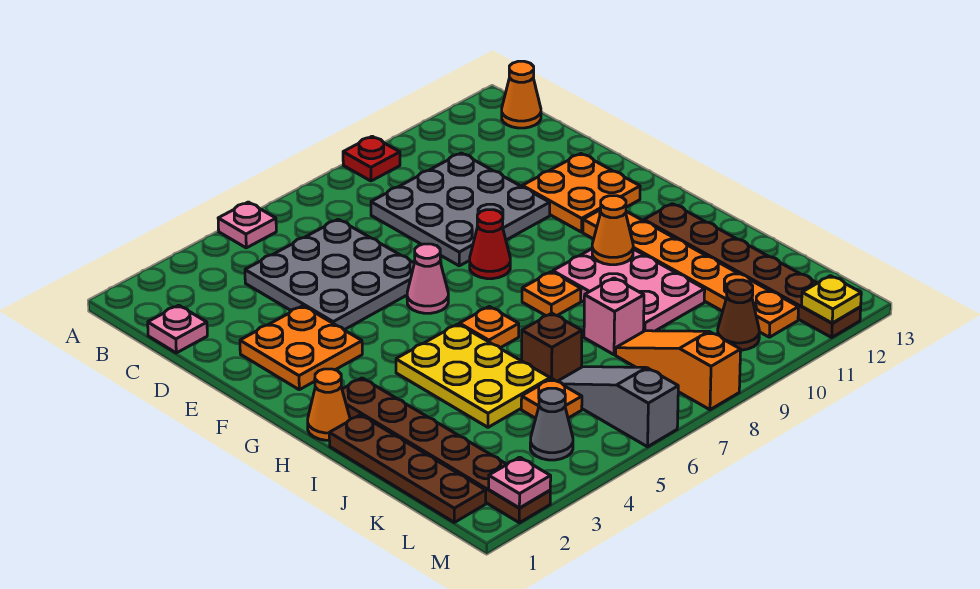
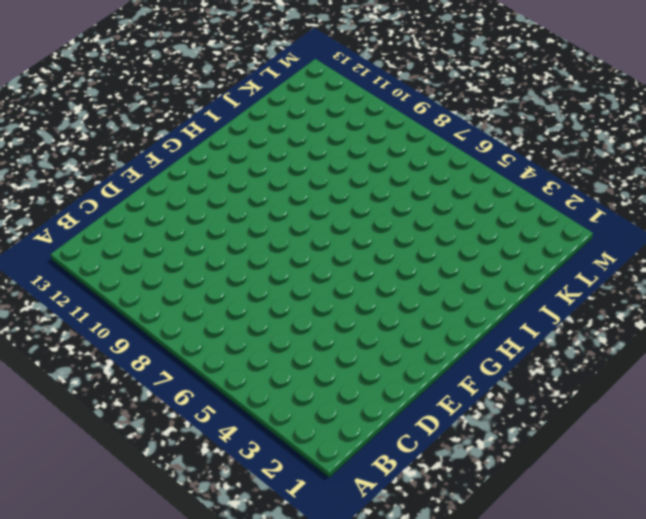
none -> pink plate A5 level 1
none -> red plate A9 level 1
none -> orange cone B13 level 1

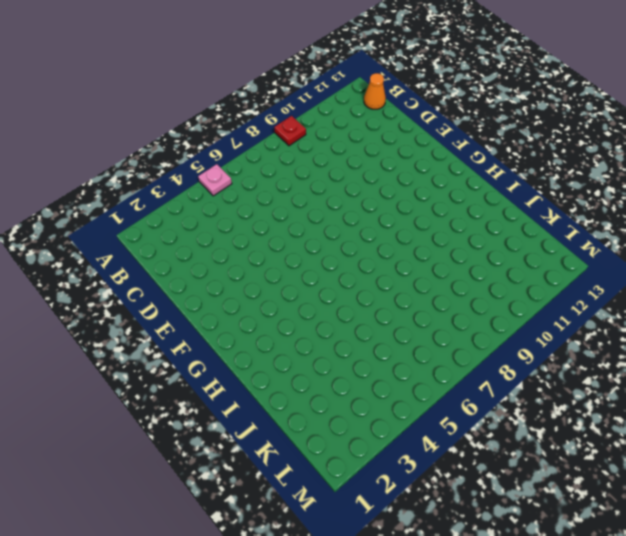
none -> pink plate C1 level 1
none -> grey plate C4:E6 level 1
none -> grey plate C8:E10 level 1

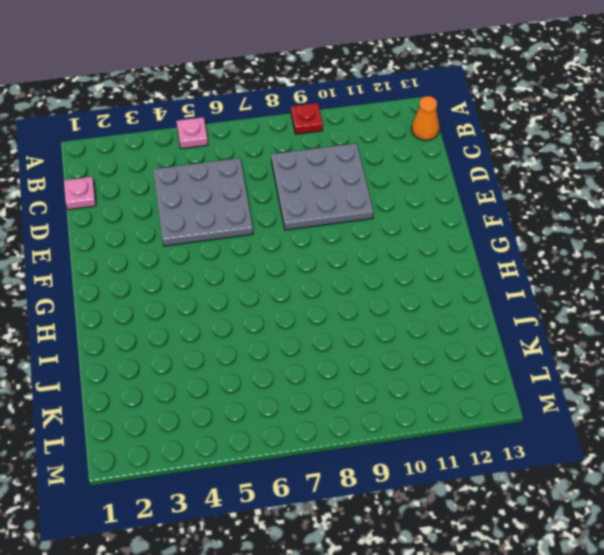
none -> orange plate E2:F3 level 1
none -> orange plate E11:F12 level 1
none -> pink cone F6 level 1

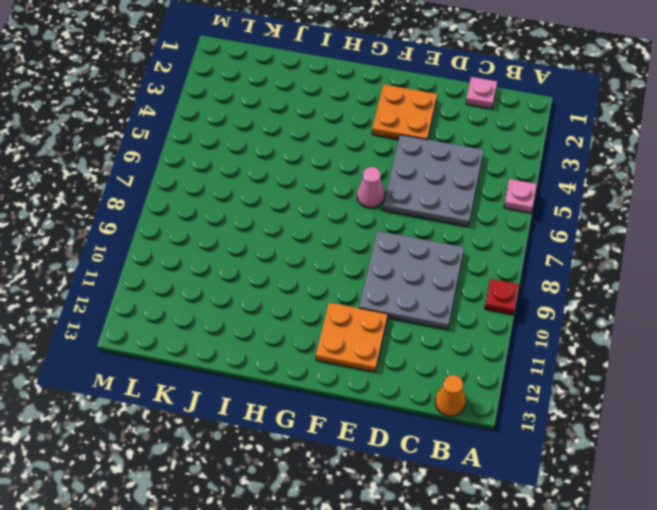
none -> red cone F8 level 1
none -> orange plate G11:L11 level 1
none -> orange cone H1 level 1

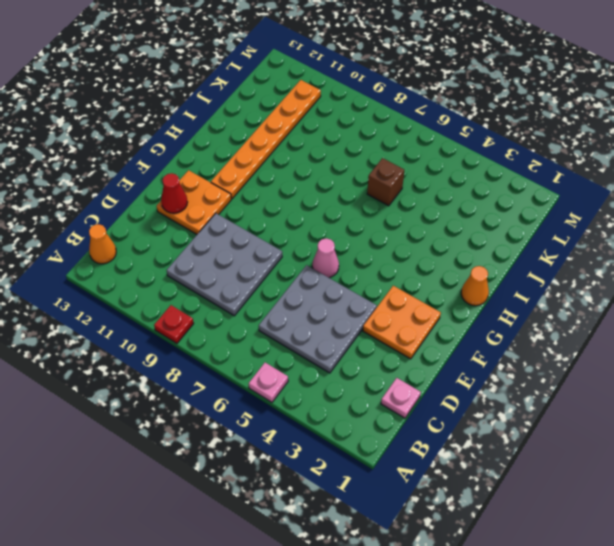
red cone E12 level 2 -> red cone F8 level 1
none -> brown plate H2:M2 level 1
none -> yellow plate H4:J5 level 1
none -> orange plate H6 level 1

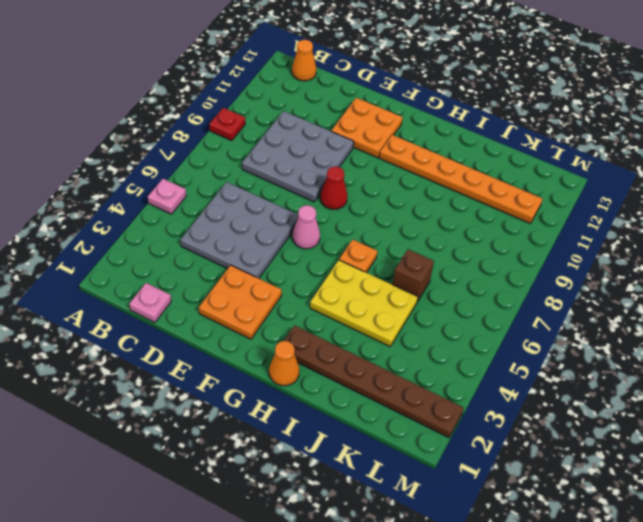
none -> orange plate H8 level 1
none -> pink plate H9:J10 level 1
none -> brown plate H12:M12 level 1

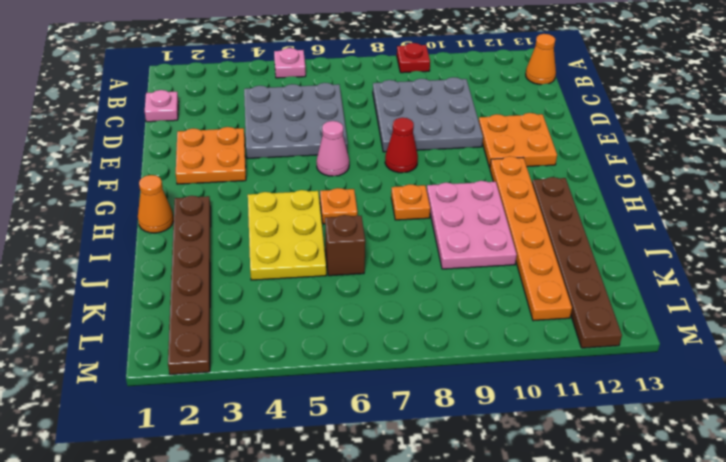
none -> brown plate I1:L1 level 1
none -> pink brick J8 level 1
none -> orange plate K5 level 1

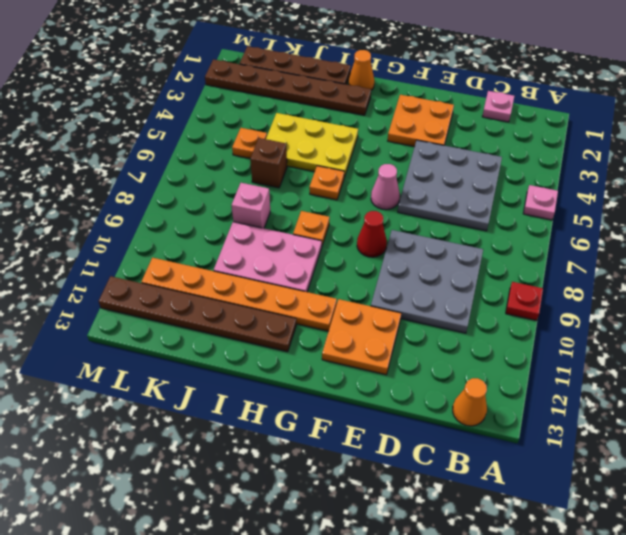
none -> grey slope K6:M6 level 1 top M
none -> orange slope K8:M8 level 1 top M
none -> grey cone L4 level 1

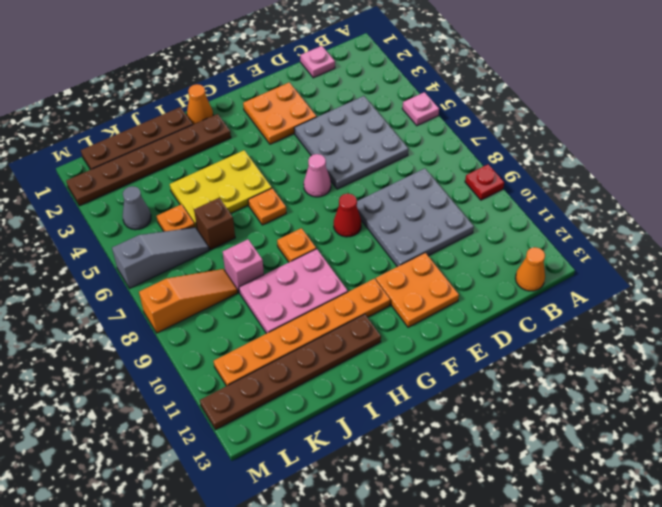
none -> brown cone L10 level 1
none -> orange cone H10 level 2
none -> pink plate M2 level 2

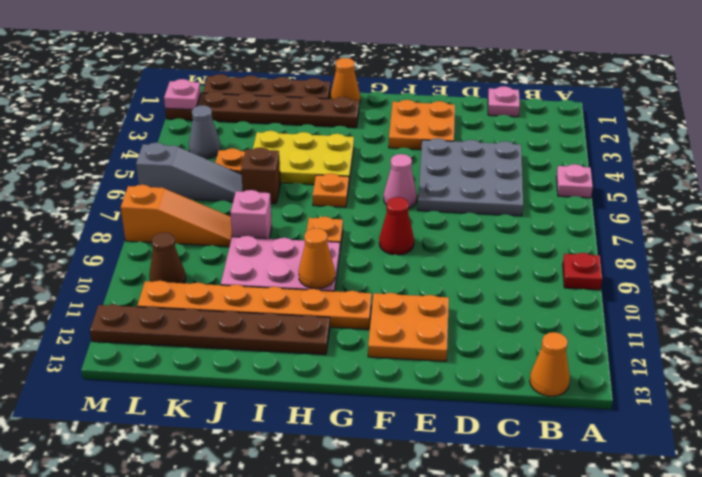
none -> grey plate C8:E10 level 1
none -> yellow plate M12 level 2

